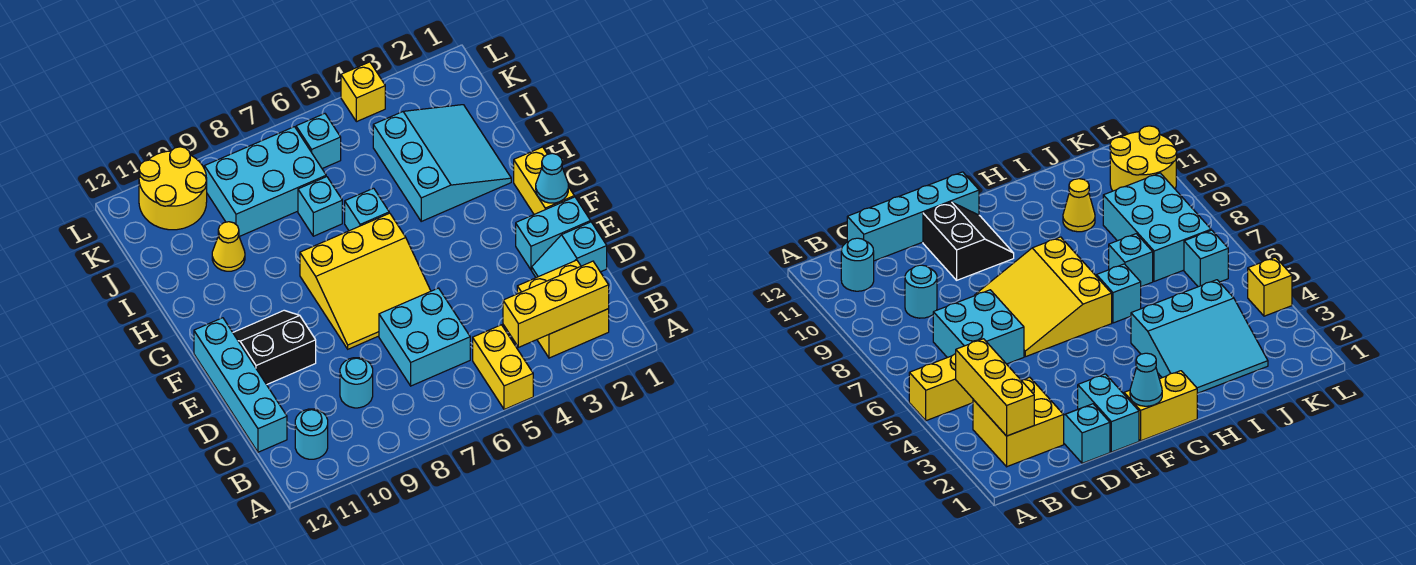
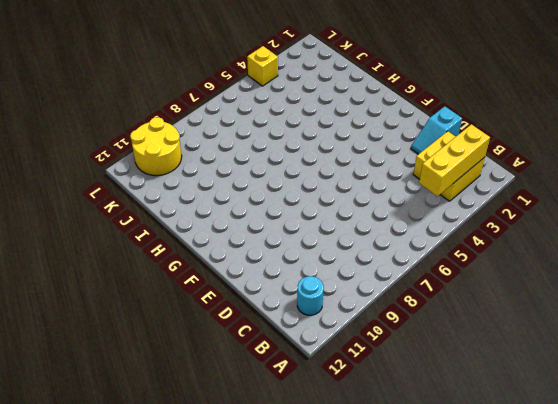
none -> yellow brick A5:B5 level 1
none -> cyan brick C6:D7 level 1
none -> cyan round brick C9 level 1

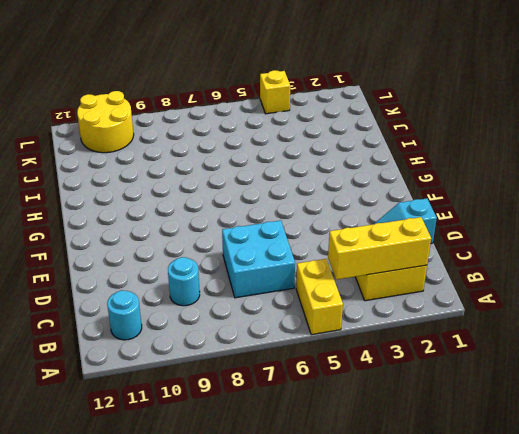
none -> cyan brick C12:F12 level 1
none -> cyan brick E1:E2 level 1
none -> yellow slope E6:G8 level 1 top G

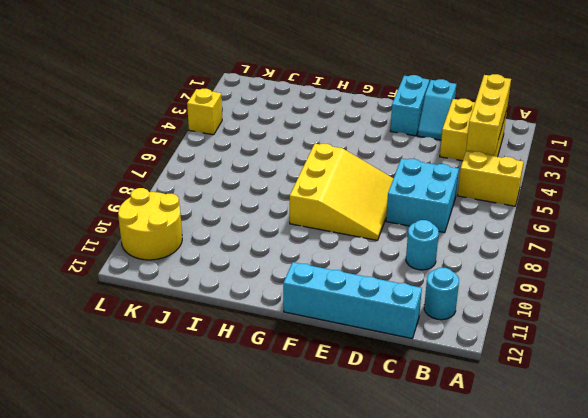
none -> black slope E10:F11 level 1 top E
none -> yellow brick F1:G1 level 1
none -> cyan slope H2:J4 level 1 top 4

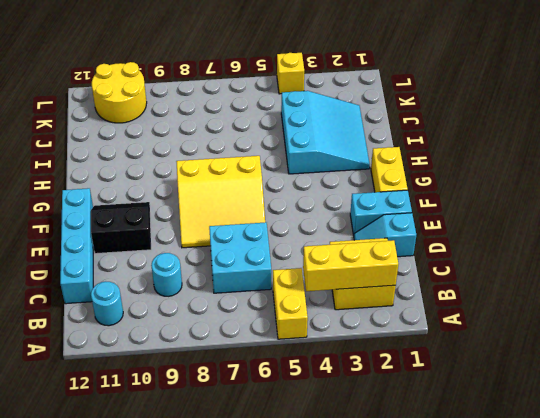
none -> cyan brick H6 level 1
none -> cyan brick I7 level 1
none -> yellow cone I10 level 1

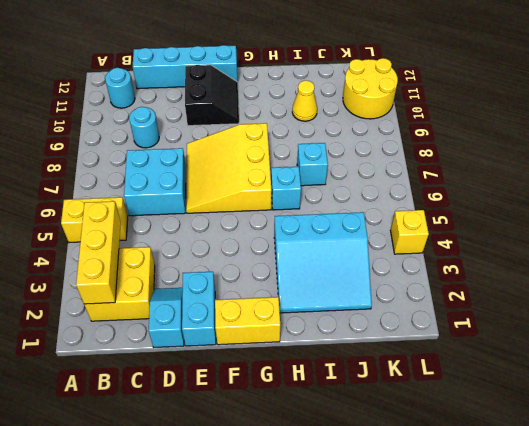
none -> cyan brick J7:K9 level 1
none -> cyan brick K6 level 1
none -> cyan cone F1 level 2

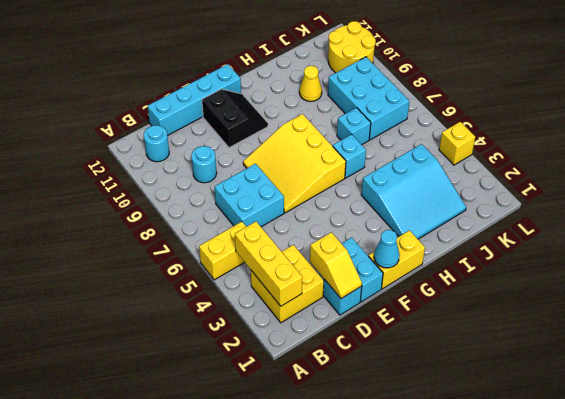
yellow slope D1:D2 level 2 top 2 -> none
none -> cyan brick K6 level 1

